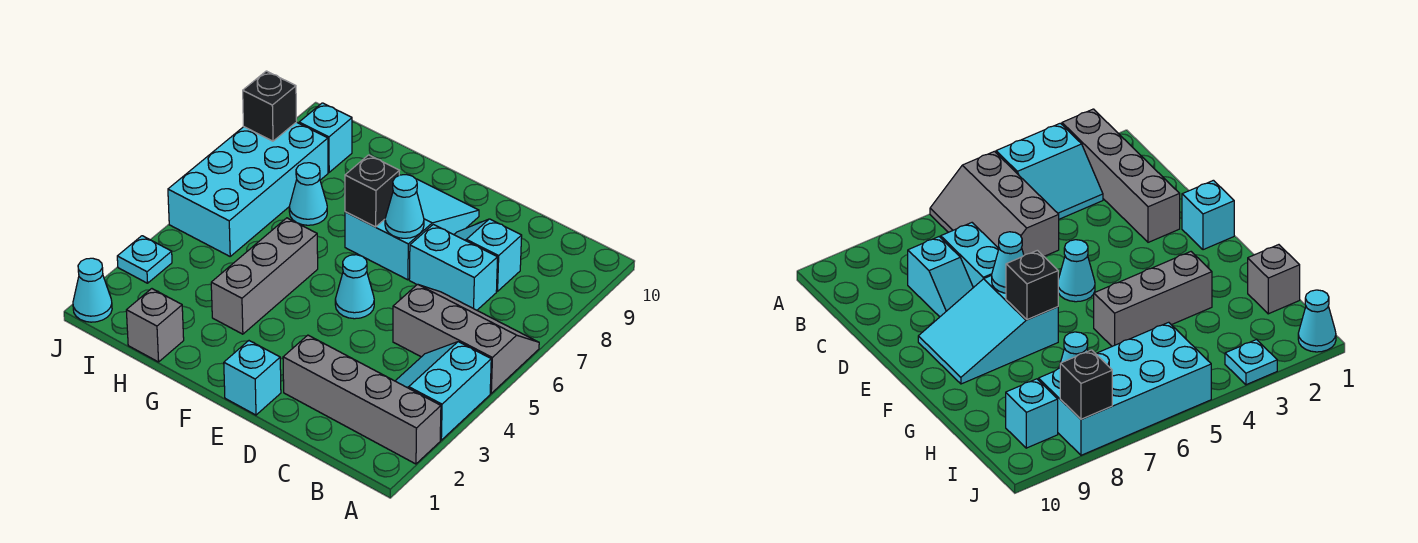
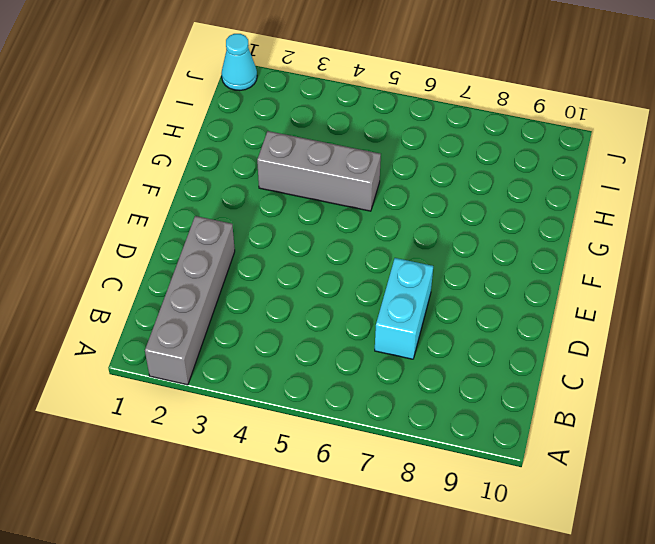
none -> cyan slope A3:B4 level 1 top A
none -> grey slope A5:C6 level 1 top 5
none -> cyan slope C8:D8 level 1 top C

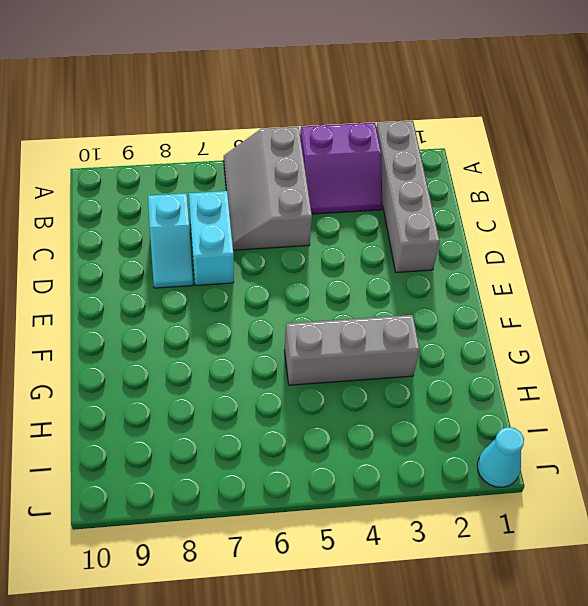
purple slope A3:B4 level 1 top A -> cyan slope A3:B4 level 1 top A
none -> cyan brick E1 level 1
none -> cyan cone E5 level 1
none -> cyan slope E7:F9 level 1 top 7

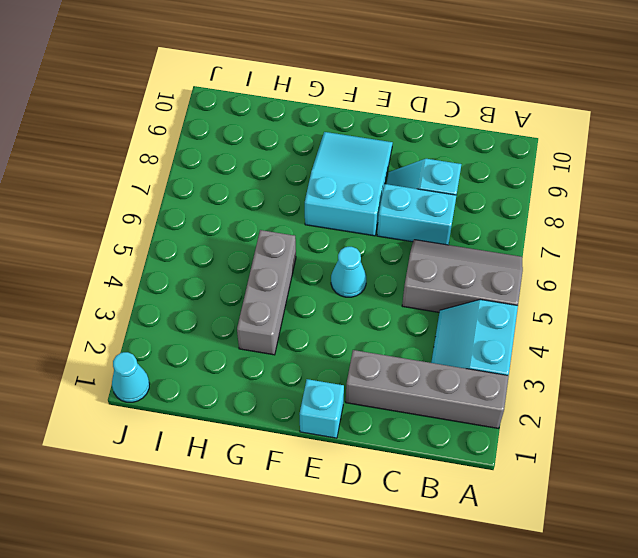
none -> grey brick H1 level 1
none -> cyan cone H7 level 1
none -> cyan brick I5:J8 level 1

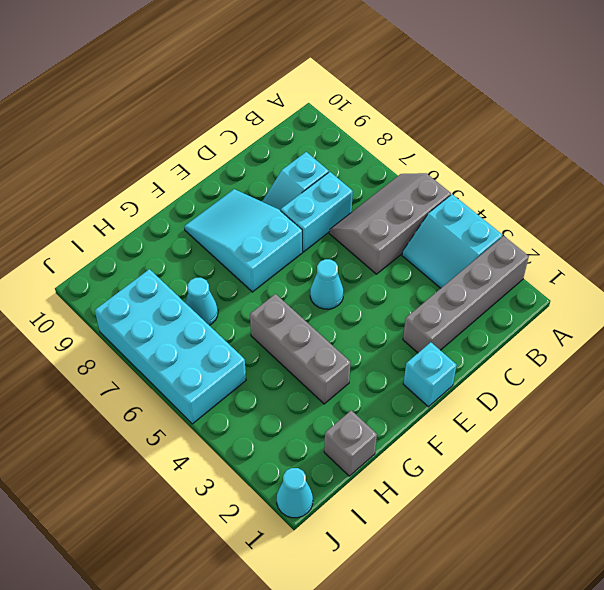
none -> cyan brick I9 level 1
none -> cyan plate J3 level 1
none -> cyan cone E7 level 2

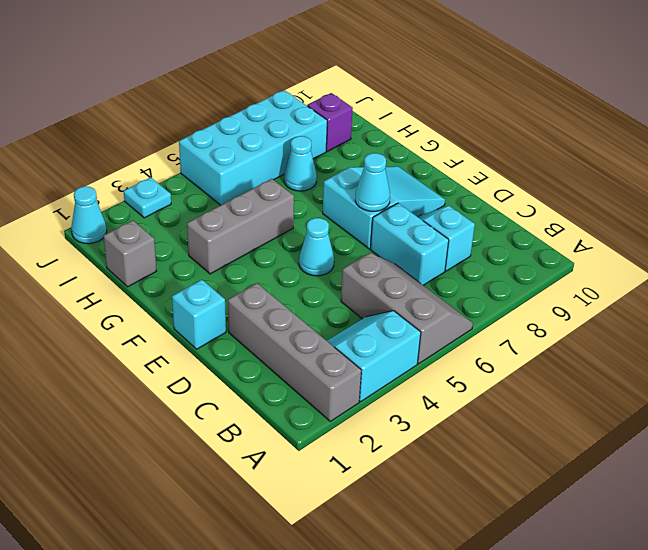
purple brick I9 level 1 -> cyan brick I9 level 1
none -> black brick F7 level 2
none -> black brick J8 level 2

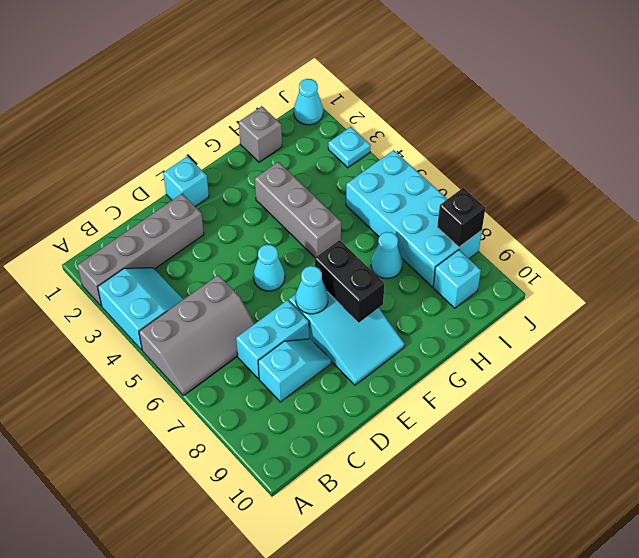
black brick F7:F8 level 2 -> black brick F7 level 2

